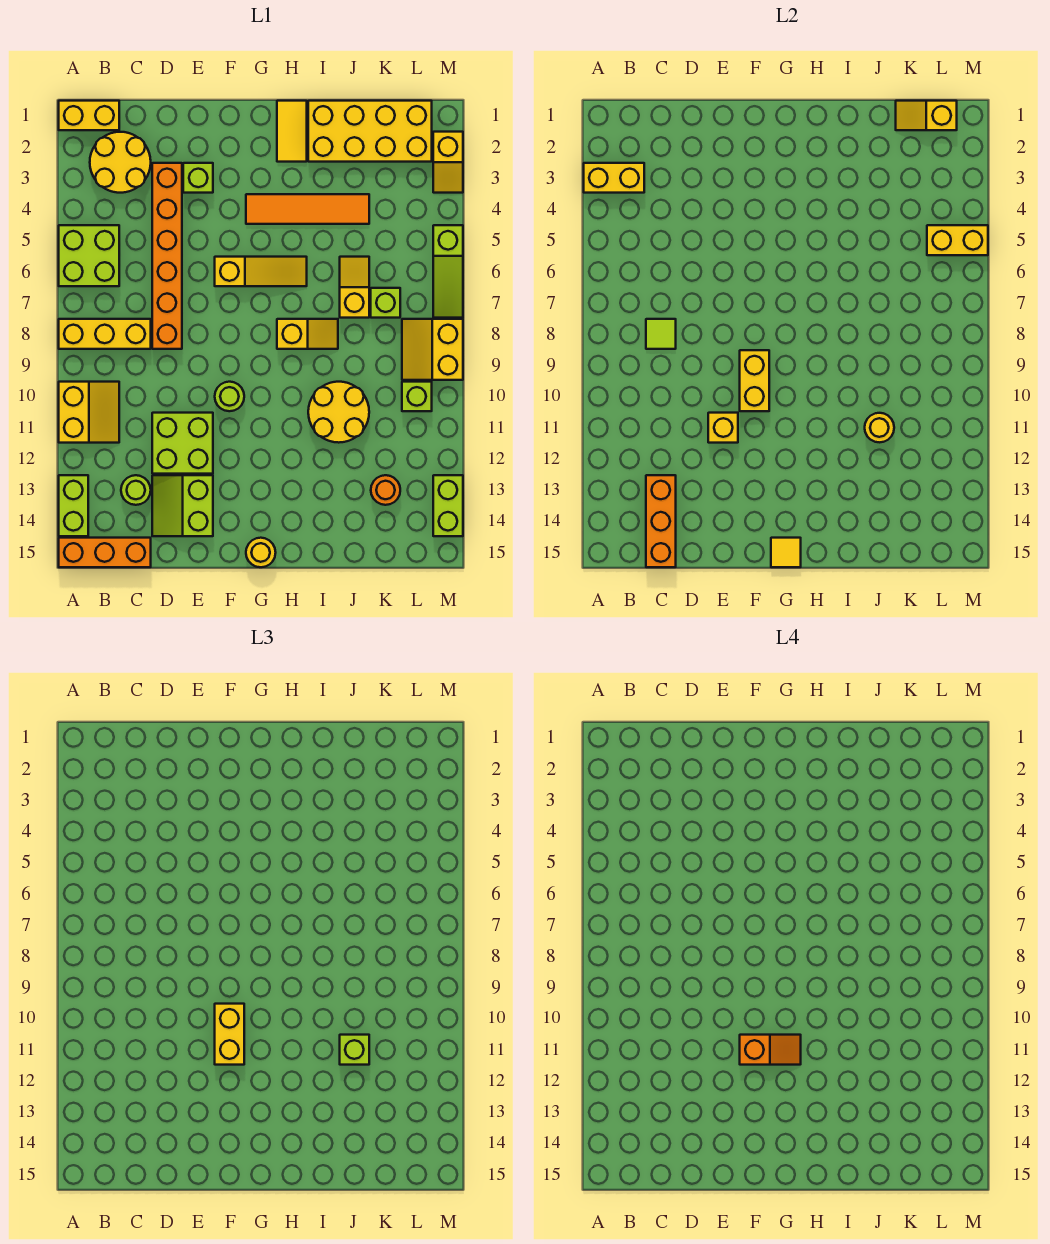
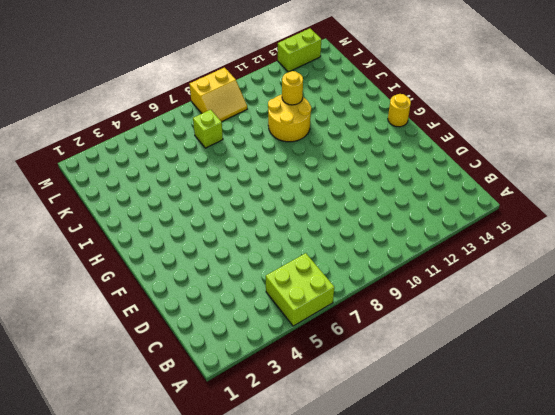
none -> yellow brick A1:B1 level 1
none -> yellow brick A8:C8 level 1
none -> yellow slope A10:B11 level 1 top A
none -> lime brick A13:A14 level 1

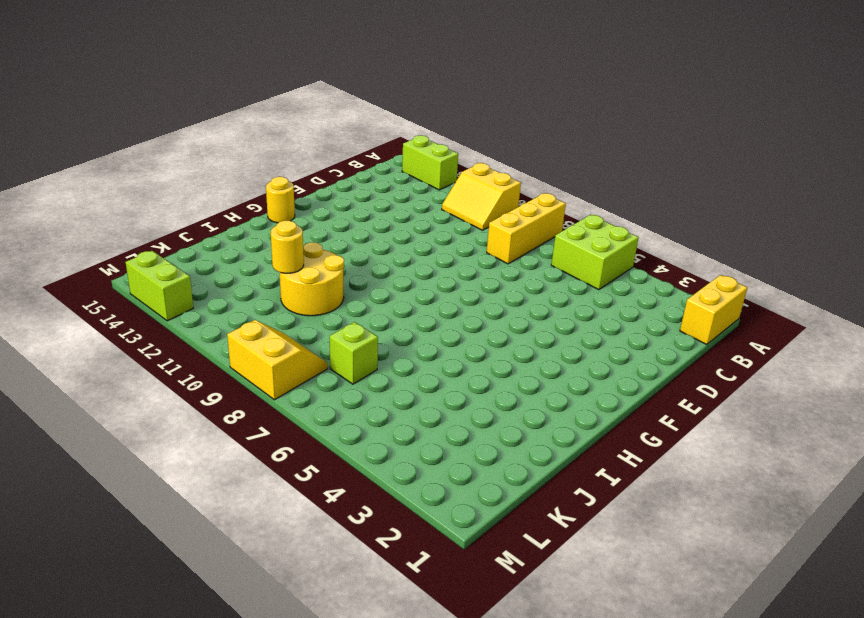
none -> orange brick A15:C15 level 1
none -> yellow round brick B2:C3 level 1
none -> lime round brick C13 level 1
none -> orange brick D3:D8 level 1

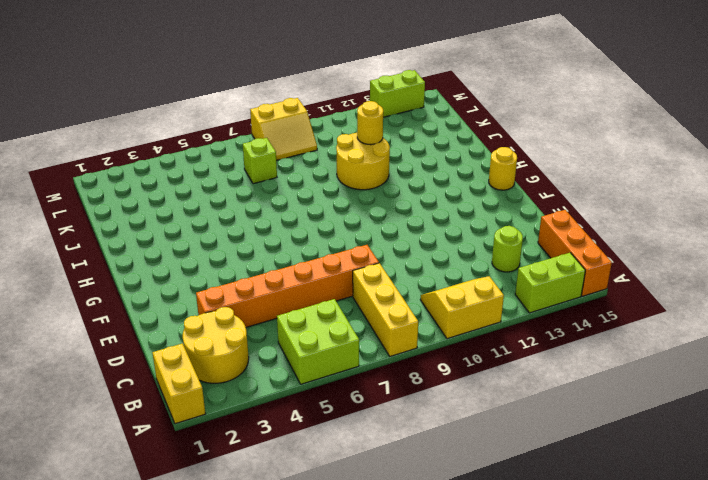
none -> lime brick D11:E12 level 1
none -> lime slope D13:E14 level 1 top E
none -> lime brick E3 level 1
none -> yellow slope F6:H6 level 1 top F

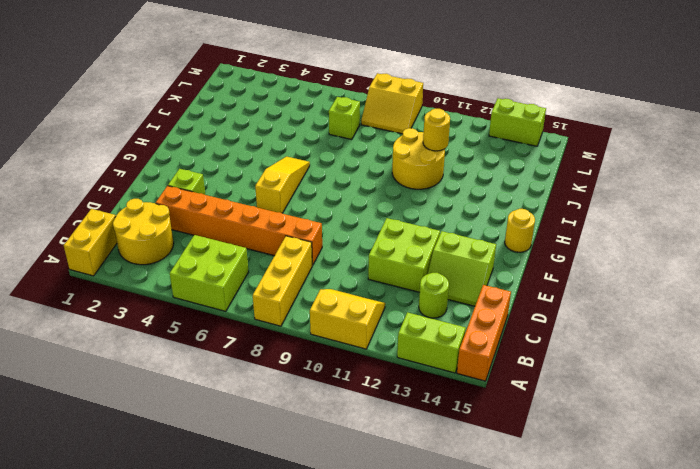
none -> lime round brick F10 level 1
none -> orange tile G4:J4 level 1
none -> yellow tile H1:H2 level 1
none -> yellow slope H8:I8 level 1 top H

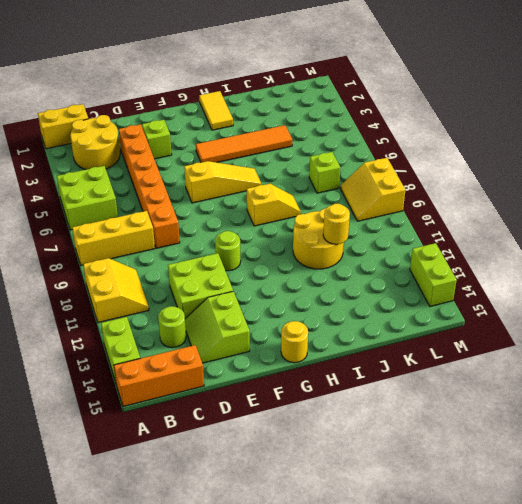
none -> yellow brick I1:L2 level 1
none -> yellow slope J6:J7 level 1 top 7
none -> orange round brick K13 level 1
none -> lime brick L10 level 1

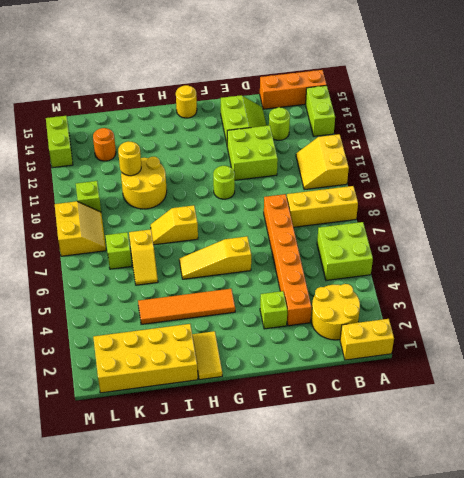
none -> yellow slope M2:M3 level 1 top 2
none -> lime slope M5:M7 level 1 top 5
none -> yellow brick A3:B3 level 2
none -> lime tile C8 level 2

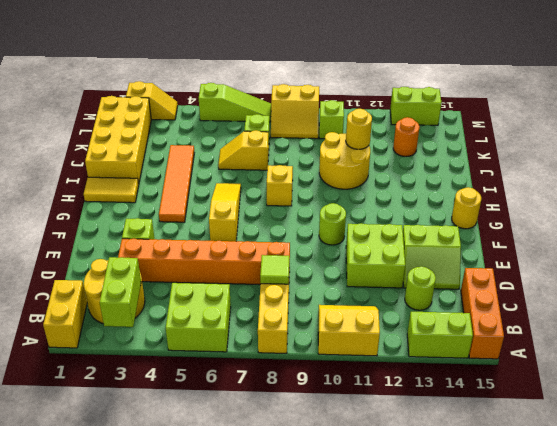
lime brick A3:B3 level 2 -> yellow brick A3:B3 level 2
none -> orange brick C13:C15 level 2
none -> yellow brick E11 level 2
none -> yellow brick F9:F10 level 2
none -> yellow tile G15 level 2

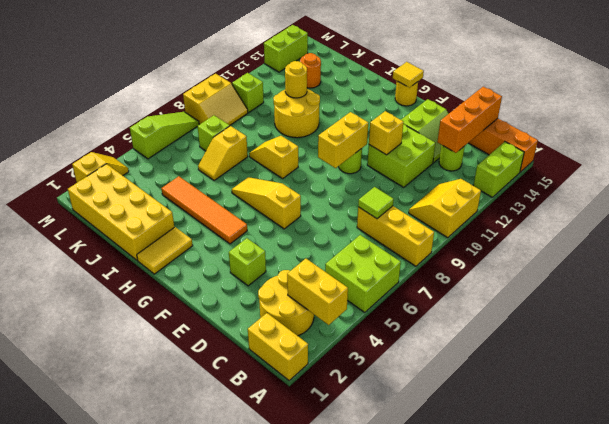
none -> orange brick D3:D8 level 1
none -> yellow slope K1:L1 level 2 top L
none -> yellow brick L5:M5 level 2
none -> yellow brick F10:F11 level 3

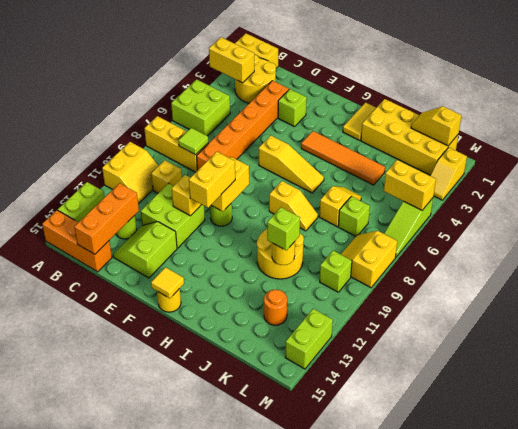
yellow brick C10 level 1 -> none
none -> orange slope F11:G11 level 4 top F

